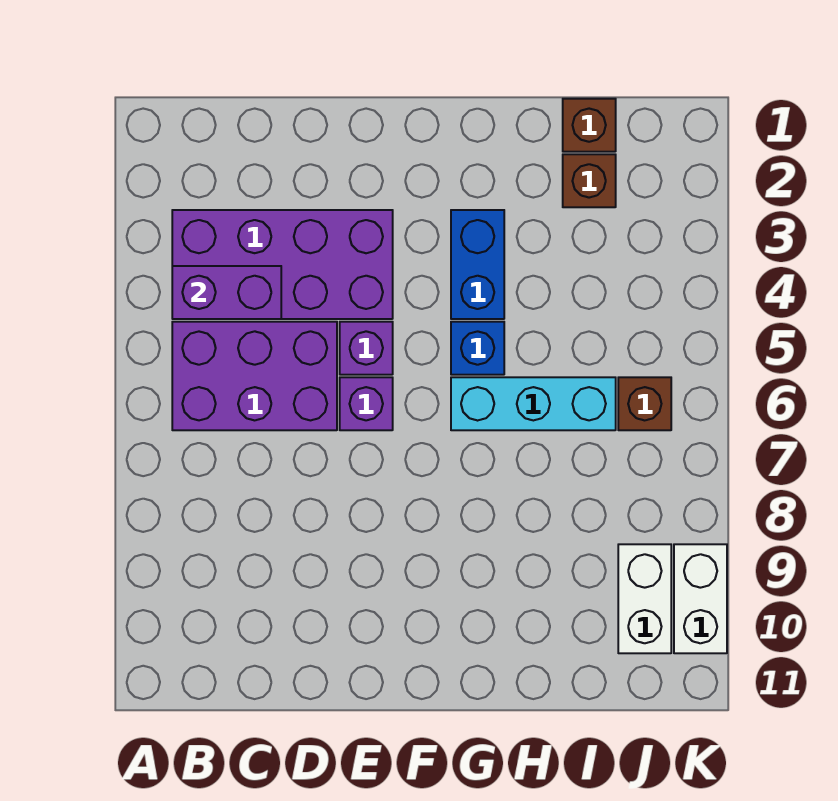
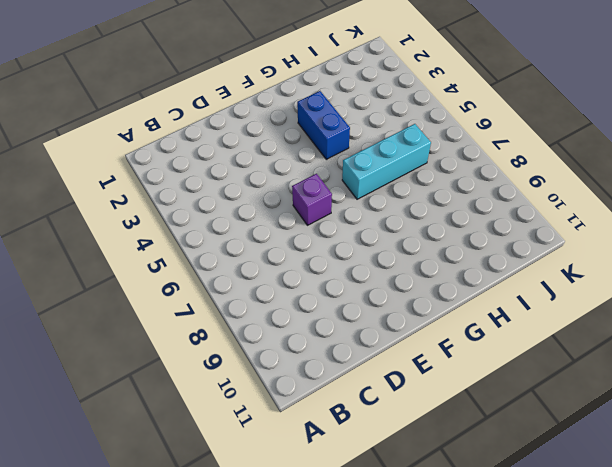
none -> purple brick B3:E4 level 1
none -> purple brick B5:D6 level 1
none -> purple brick E5 level 1

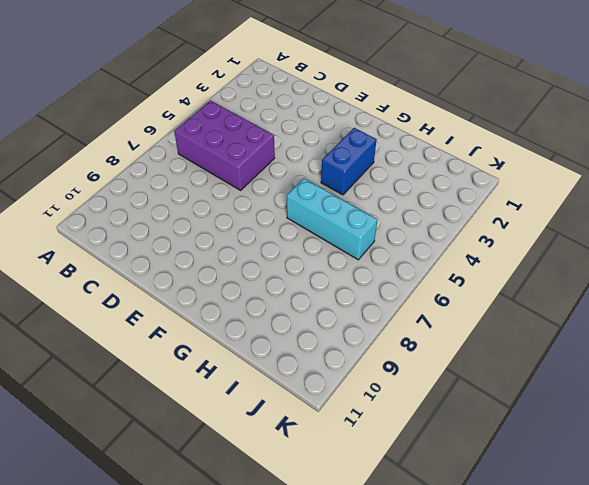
none -> purple brick B3:E4 level 1
none -> purple brick E5 level 1
none -> purple brick E6 level 1

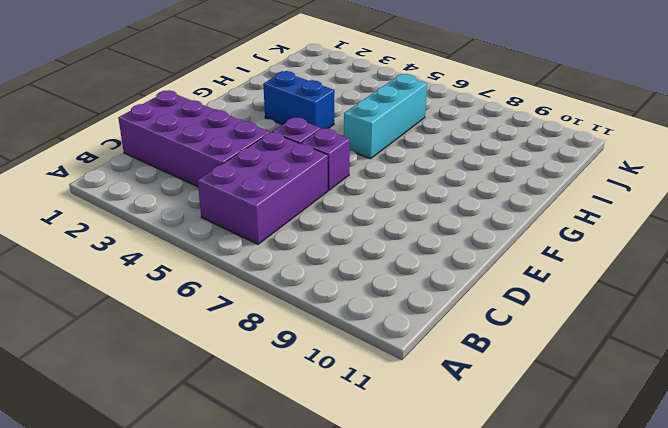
purple brick C1:D4 level 1 -> purple brick B3:E4 level 1
none -> blue brick G5 level 1
none -> brown brick I1 level 1
none -> brown brick I2 level 1

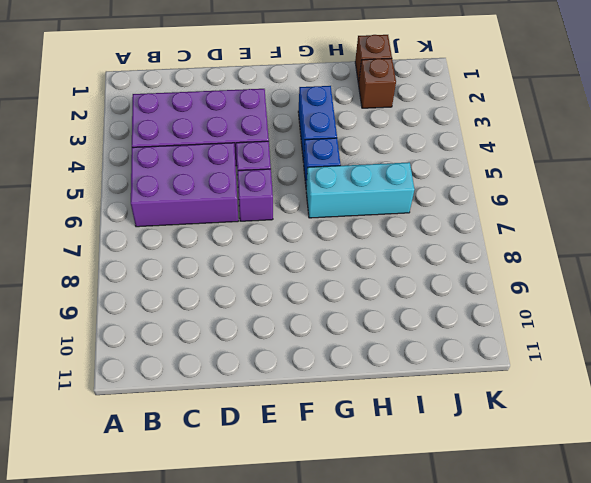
none -> brown brick J6 level 1
none -> white brick J9:J10 level 1
none -> white brick K9:K10 level 1

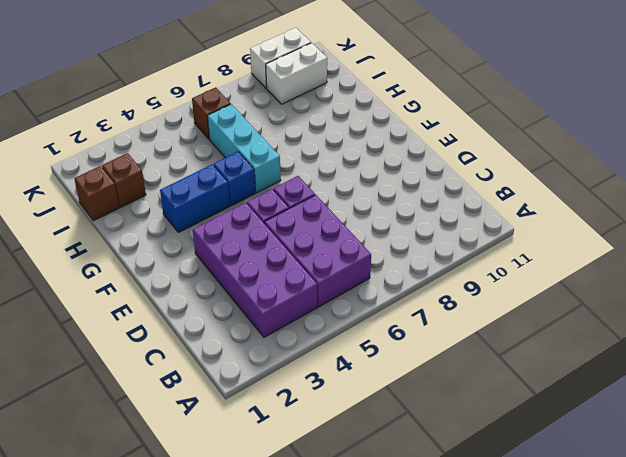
none -> purple brick B4:C4 level 2

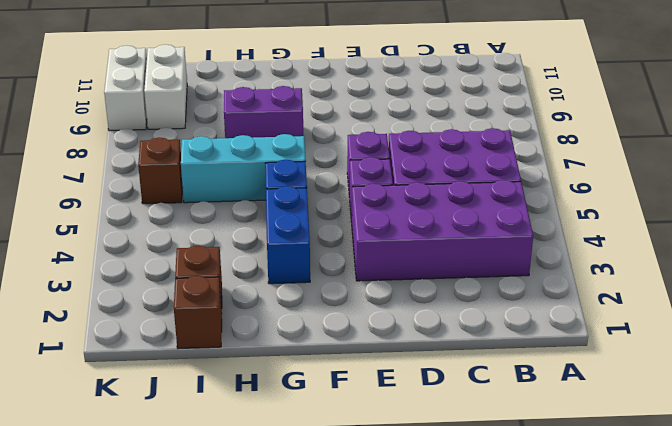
purple brick G8:H8 level 1 -> purple brick B4:C4 level 2

